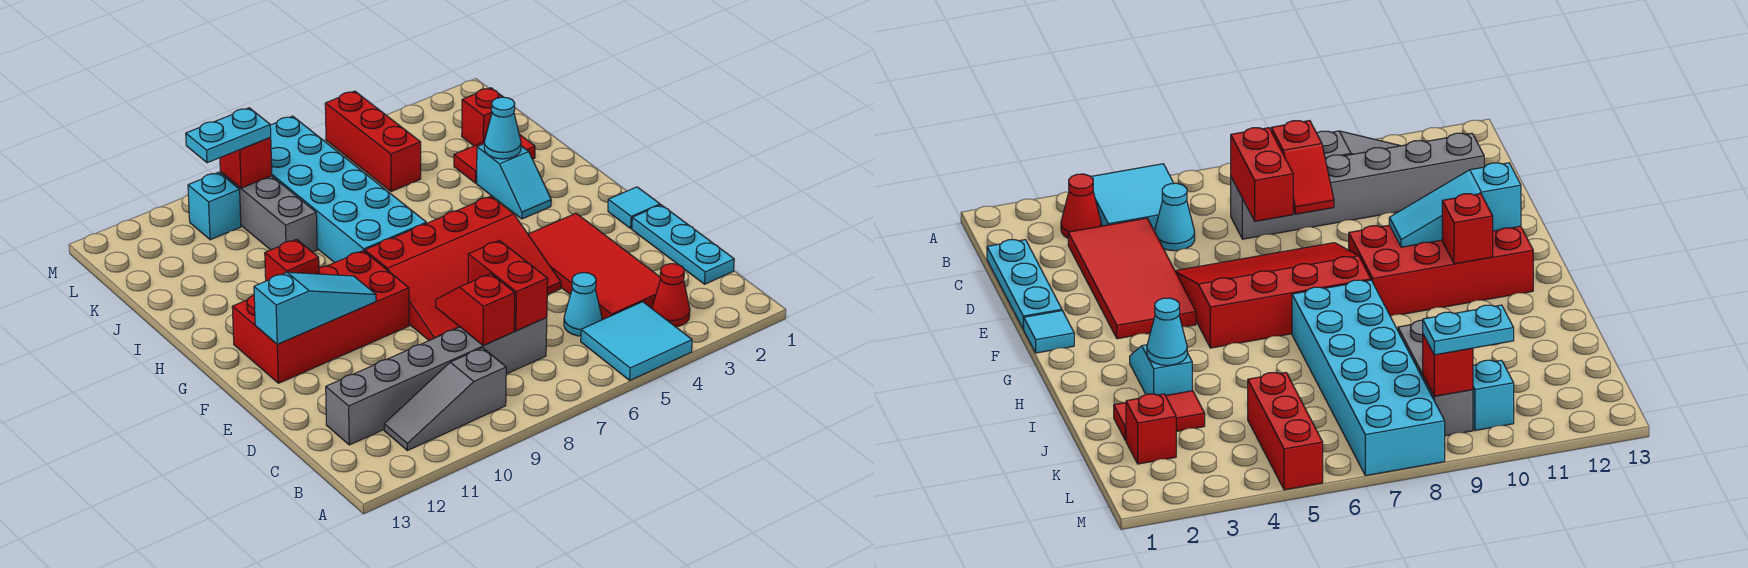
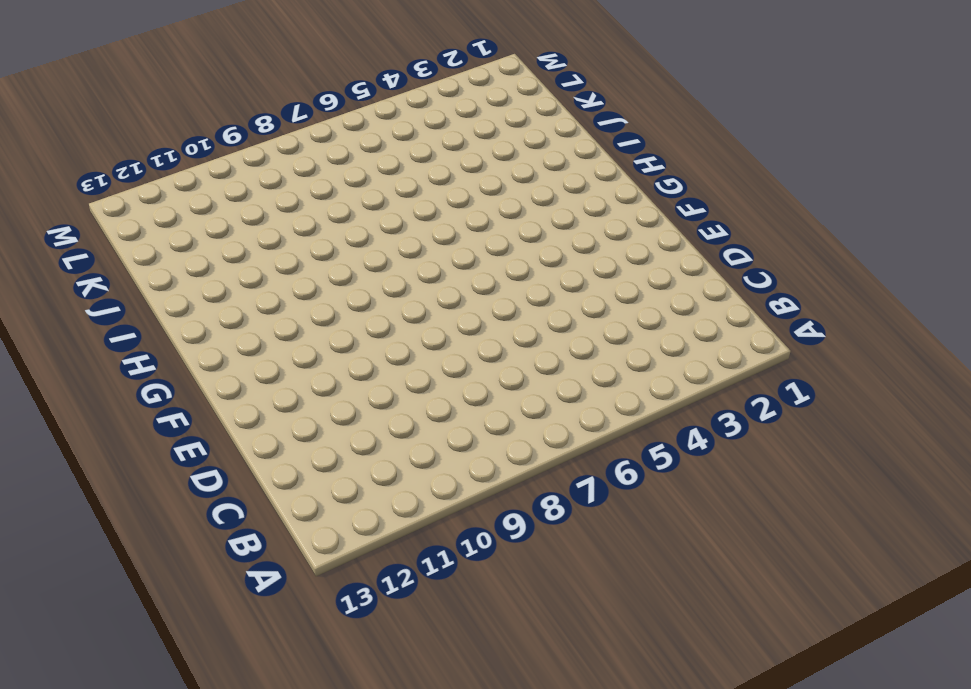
none -> cyan tile A4:B5 level 1
none -> red cone B3 level 1
none -> grey slope B9:B11 level 1 top 9

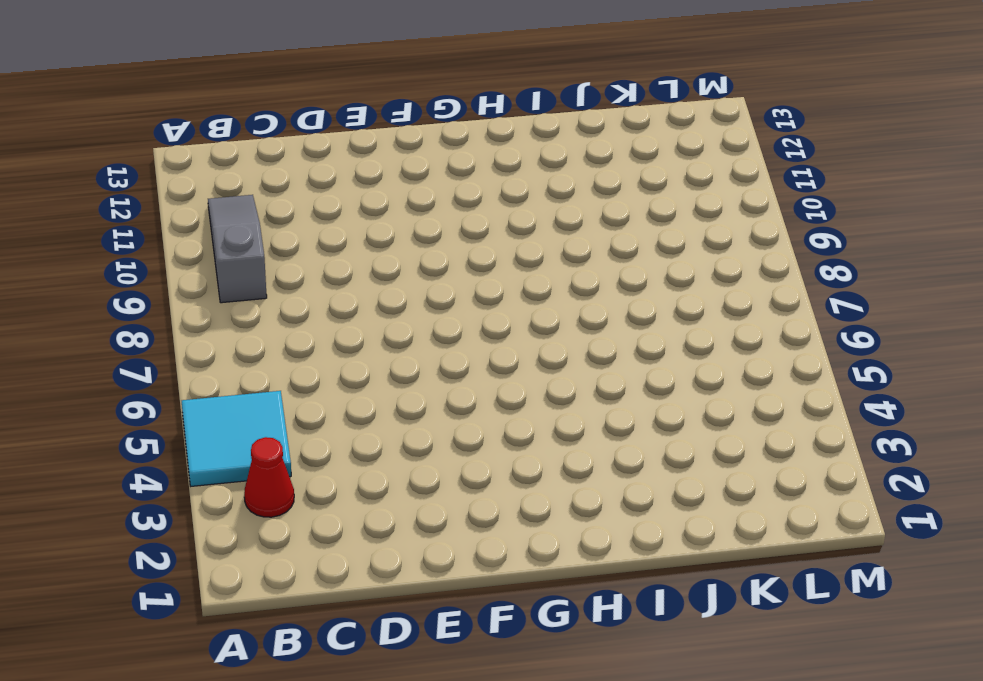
none -> cyan plate C1:E1 level 1
none -> red tile C3:F4 level 1
none -> cyan cone C5 level 1

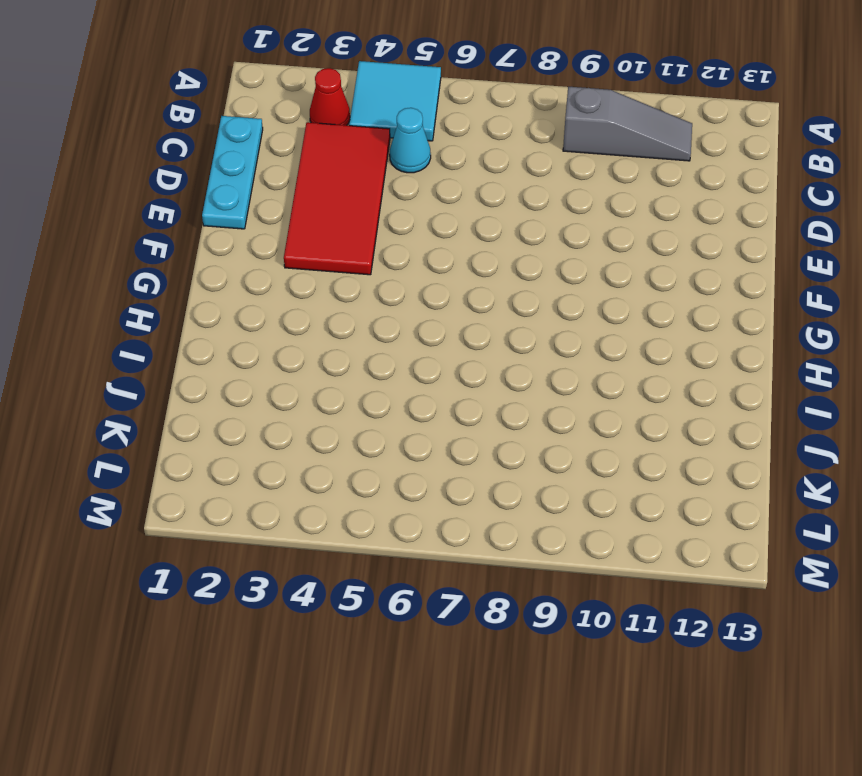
none -> grey brick C7:C12 level 1
none -> red slope E5:G8 level 1 top G
none -> cyan tile F1 level 1

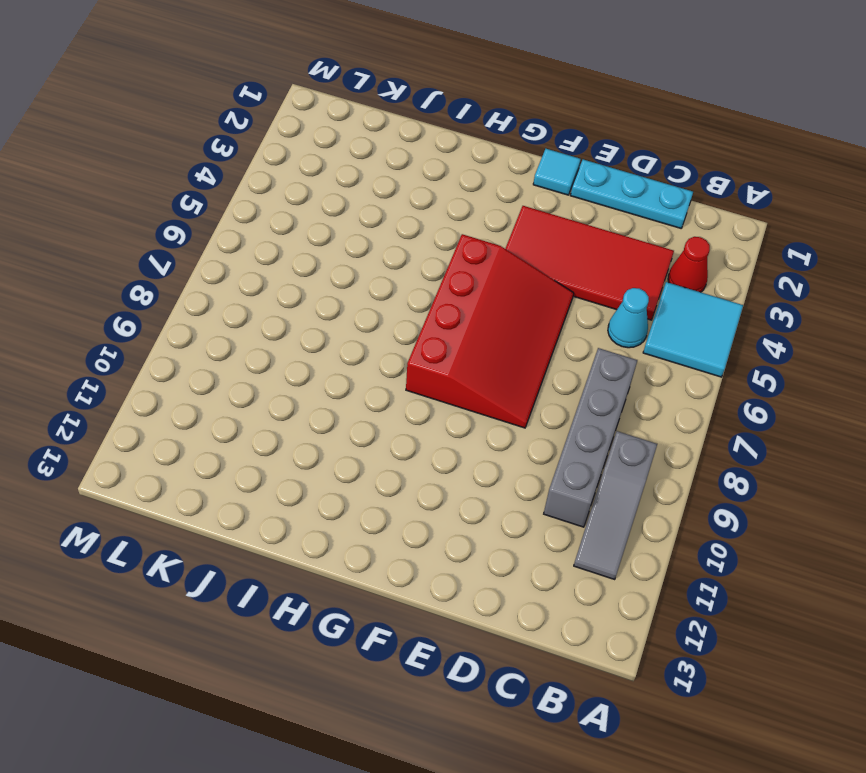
grey brick C7:C10 level 1 -> grey brick C7:C12 level 1
none -> red brick F9:G12 level 1
none -> cyan slope H3:I3 level 1 top I
none -> cyan brick H7:M8 level 1

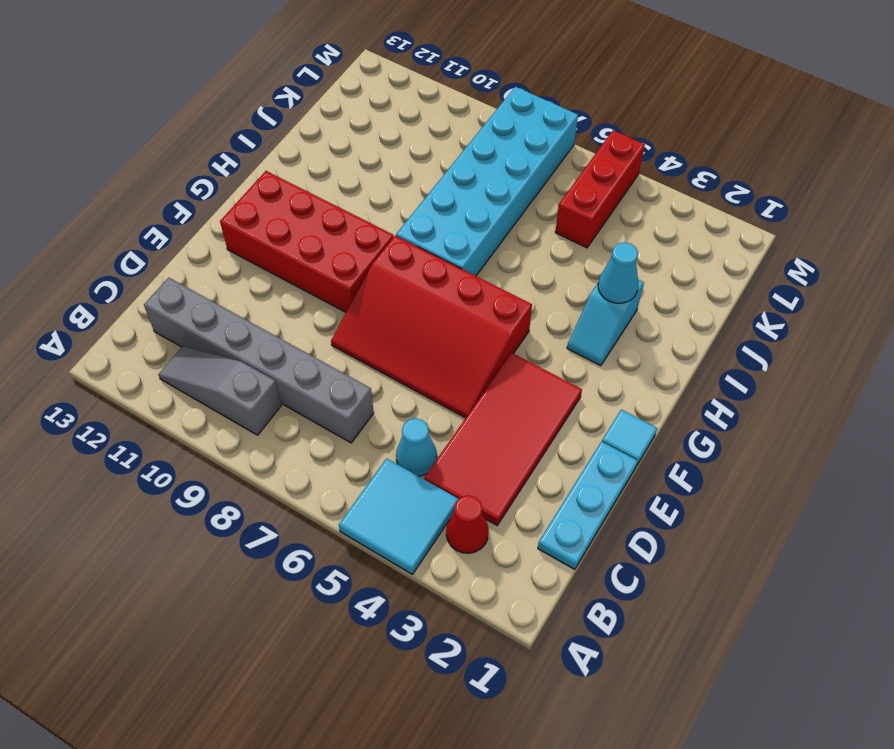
none -> red tile J2:J3 level 1
none -> grey brick J9:L9 level 1
none -> red brick K2 level 1

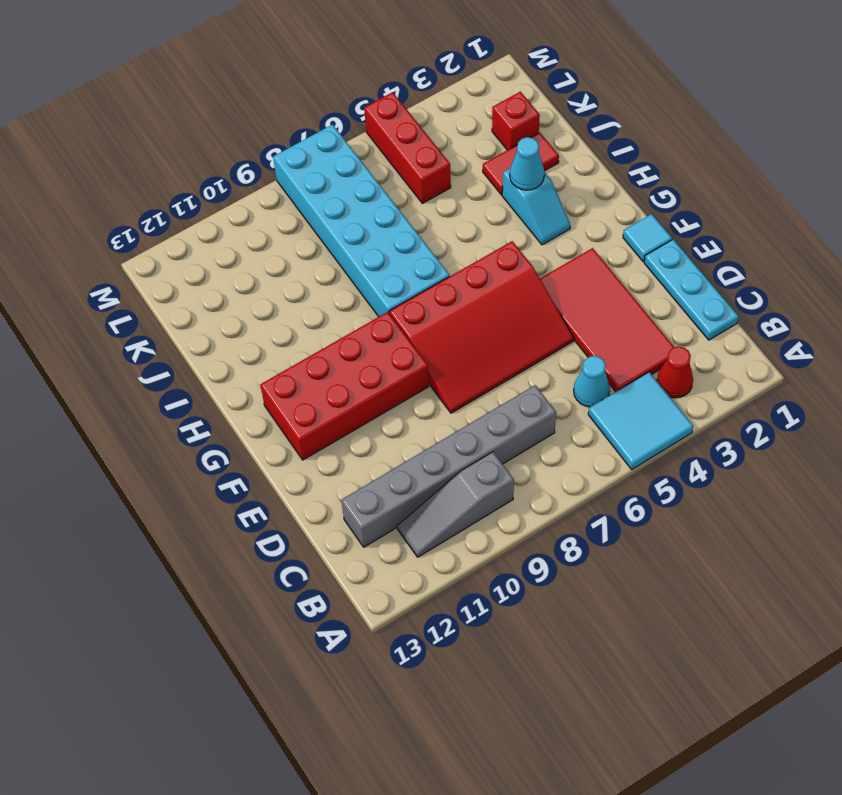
none -> grey brick J9:L9 level 1
none -> cyan brick L10 level 1
none -> red brick C7:D7 level 2

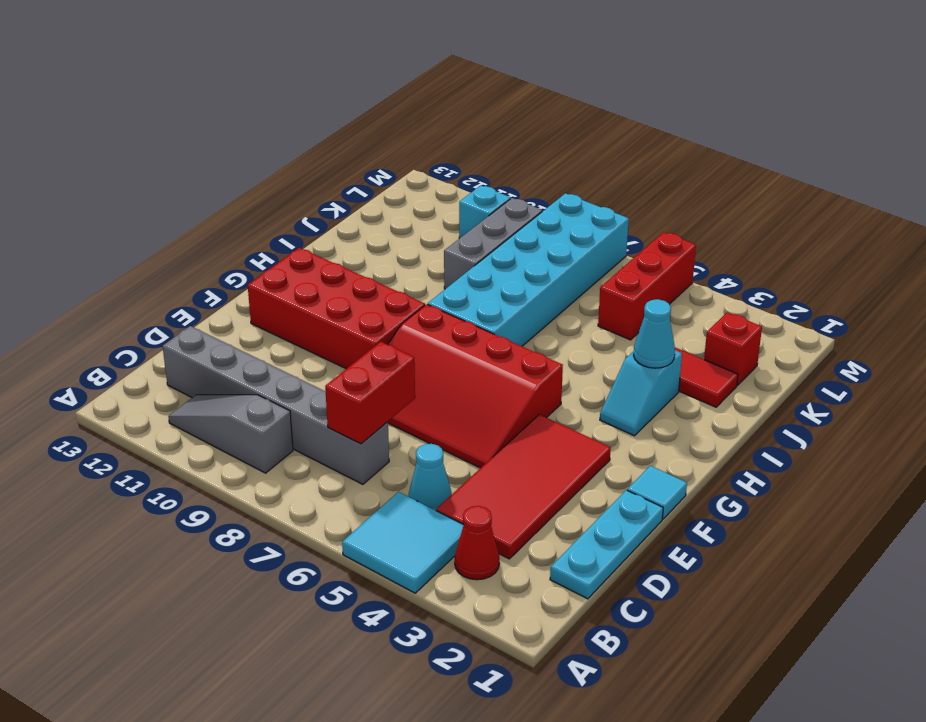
none -> red slope C8:D8 level 2 top C
none -> cyan slope F10:F12 level 2 top 12
none -> red brick G11 level 2

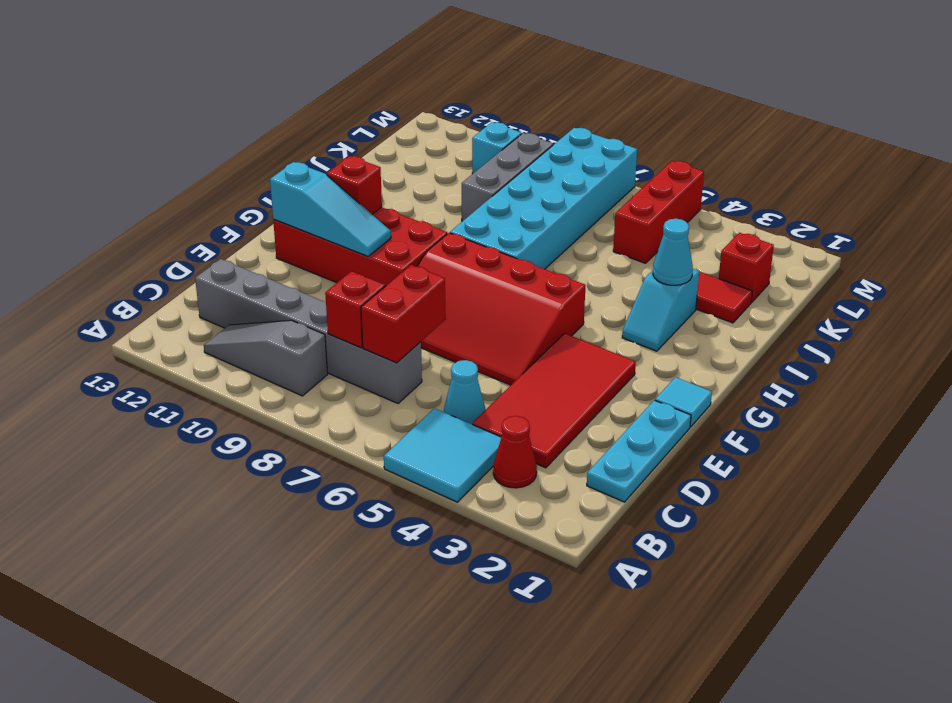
none -> red brick L9 level 2
none -> cyan plate L9:L10 level 3

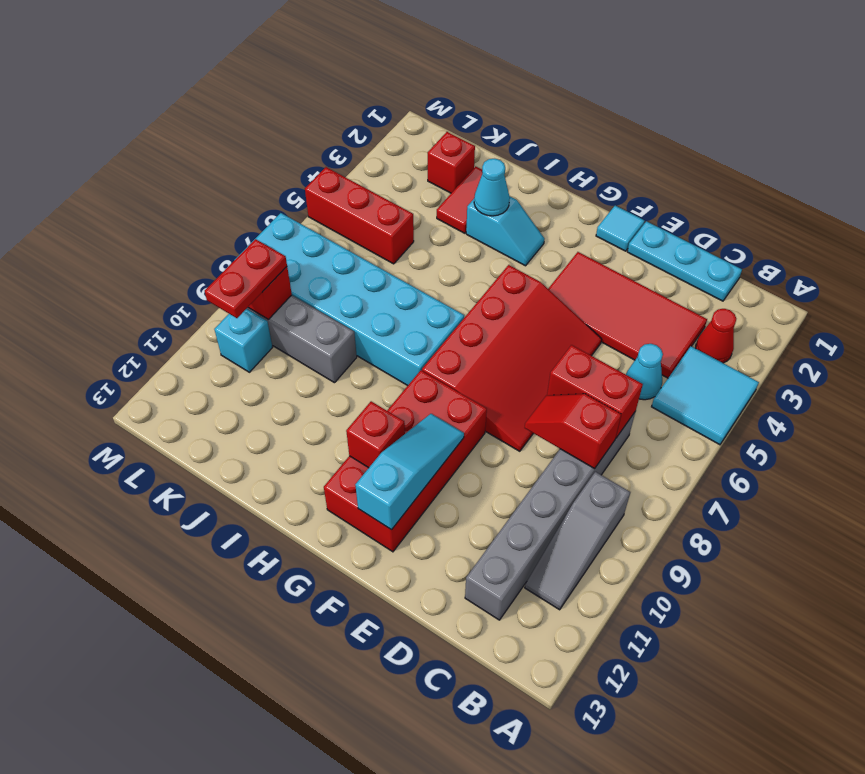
red plate L9:L10 level 3 -> cyan plate L9:L10 level 3

